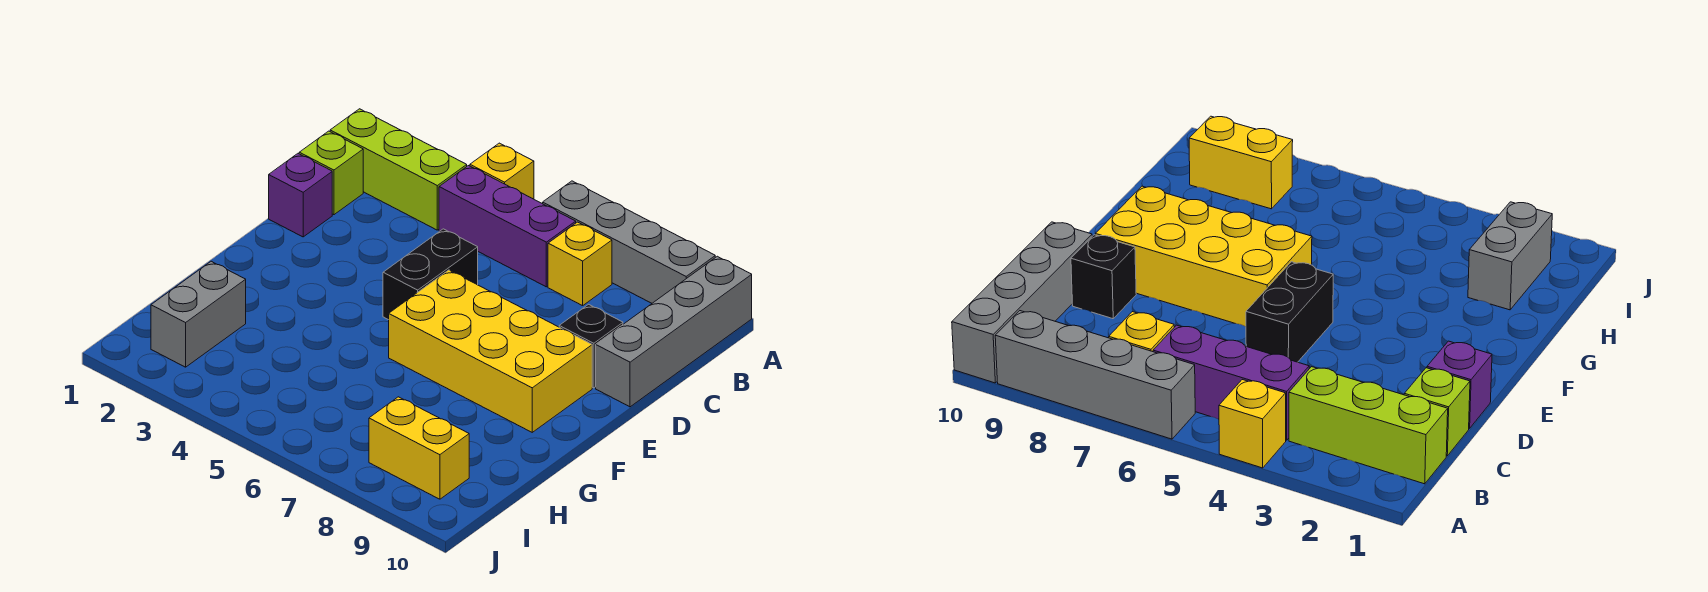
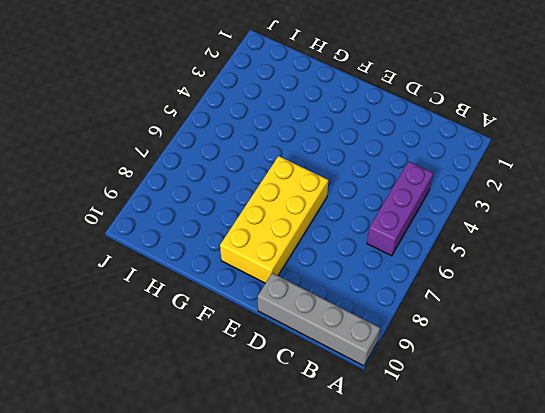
none -> yellow brick A4 level 1
none -> grey brick A6:A9 level 1
none -> lime brick B1:B3 level 1

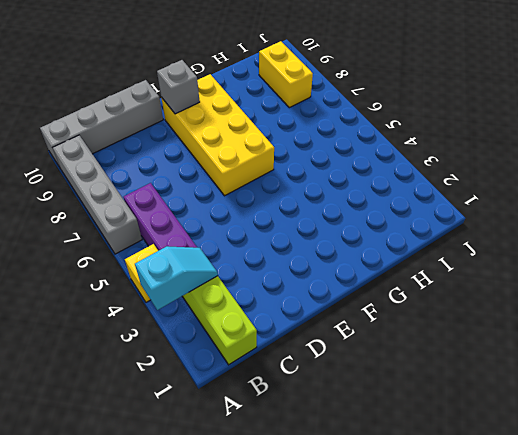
cyan slope A3:B3 level 2 top A -> none
grey brick E9 level 2 -> none
none -> yellow brick B7 level 1
none -> lime brick C1 level 1
none -> purple brick D1 level 1

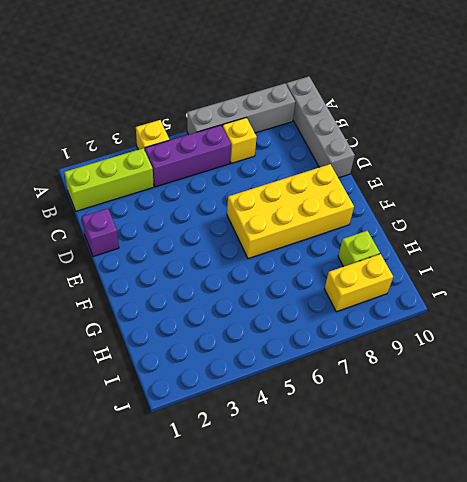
lime brick H9 level 1 -> lime brick C1 level 1
none -> black brick D5:E5 level 1
none -> black brick D9 level 1
none -> grey brick H2:I2 level 1

